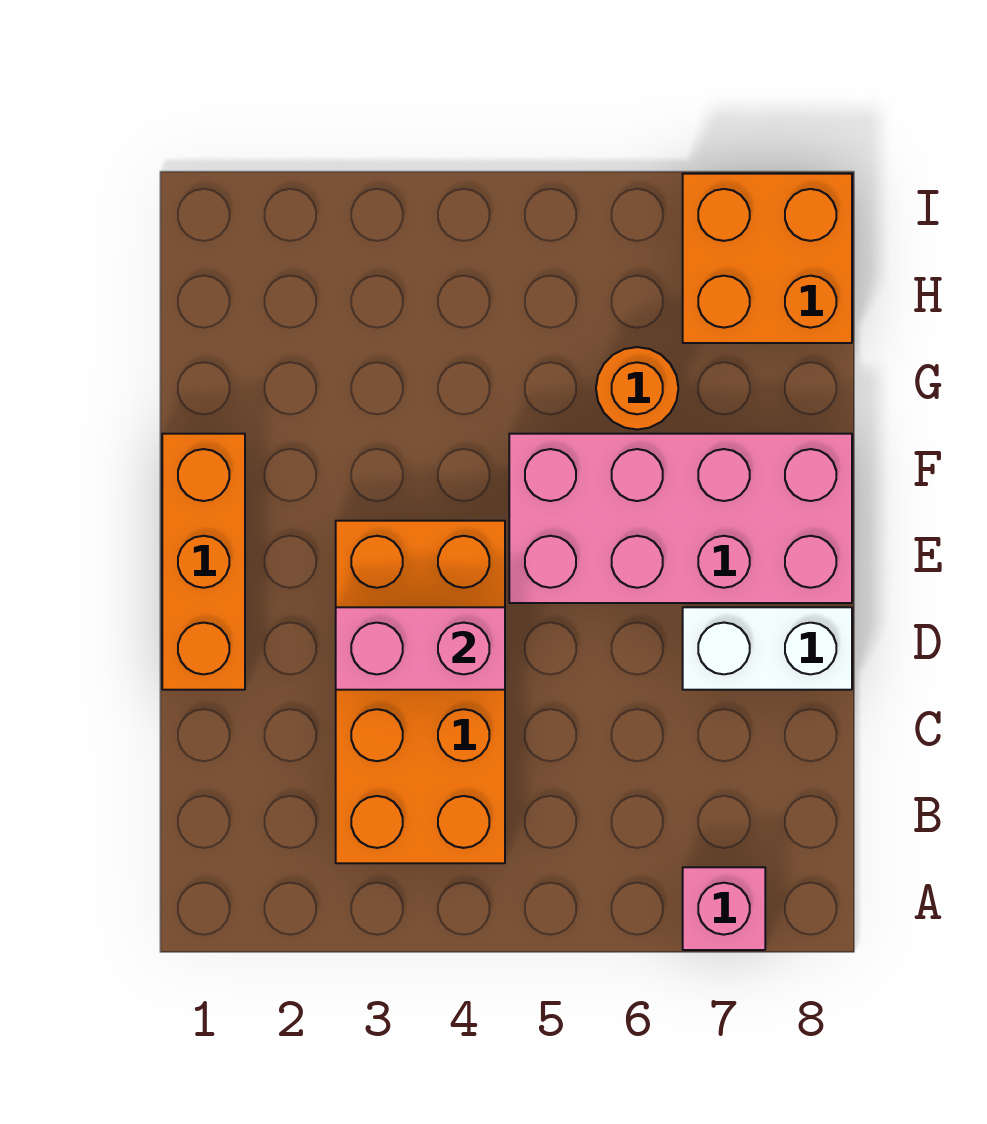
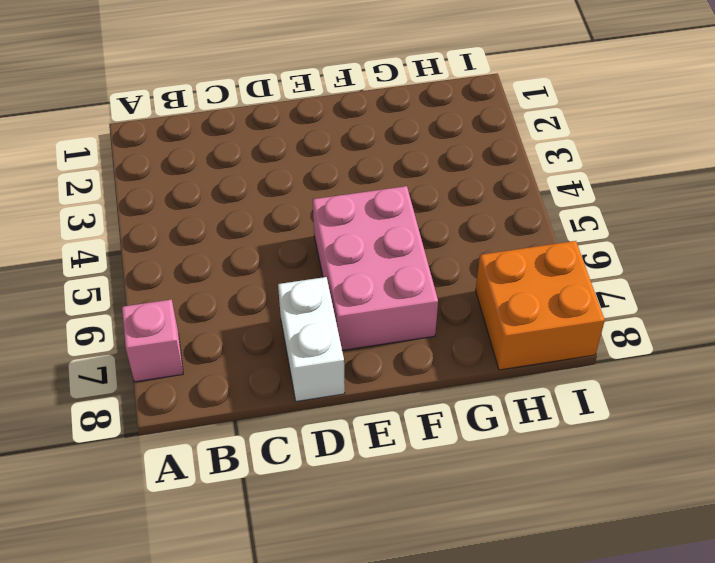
pink brick E5:F7 level 1 -> pink brick E5:F8 level 1
none -> orange brick B3:E4 level 1
none -> orange brick D1:F1 level 1

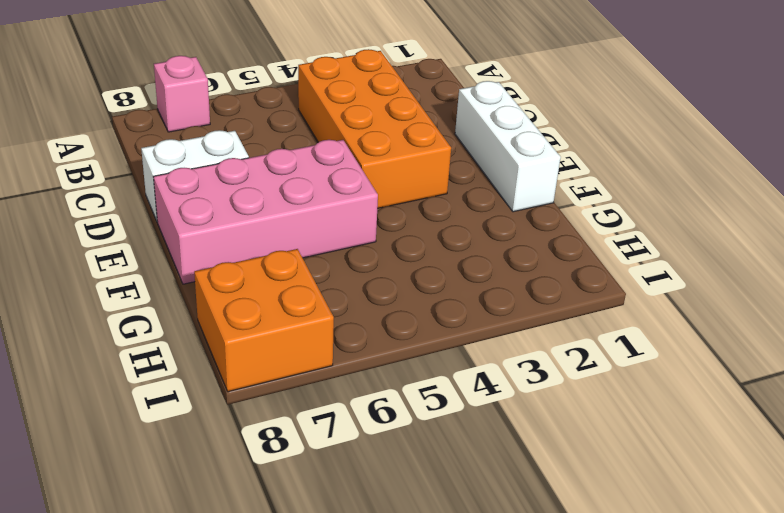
white brick D1:F1 level 1 -> orange brick D1:F1 level 1
none -> orange round brick G6 level 1
none -> pink brick D3:D4 level 2

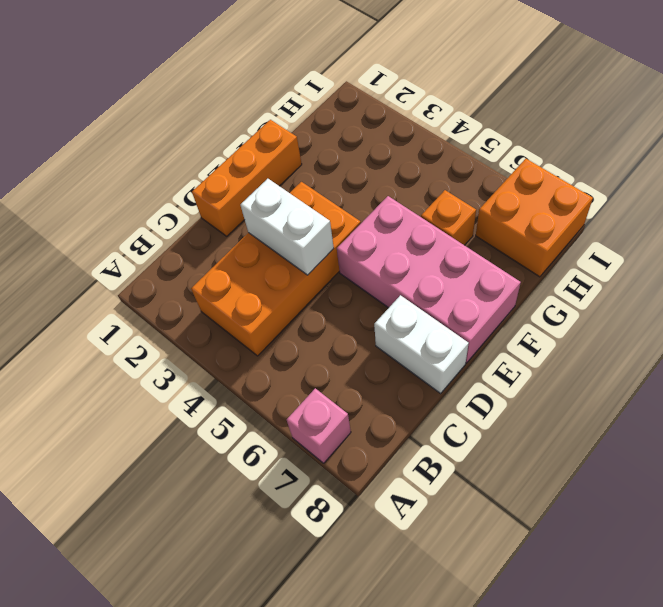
white brick D3:D4 level 2 -> pink brick D3:D4 level 2
orange brick G6 level 1 -> orange round brick G6 level 1

